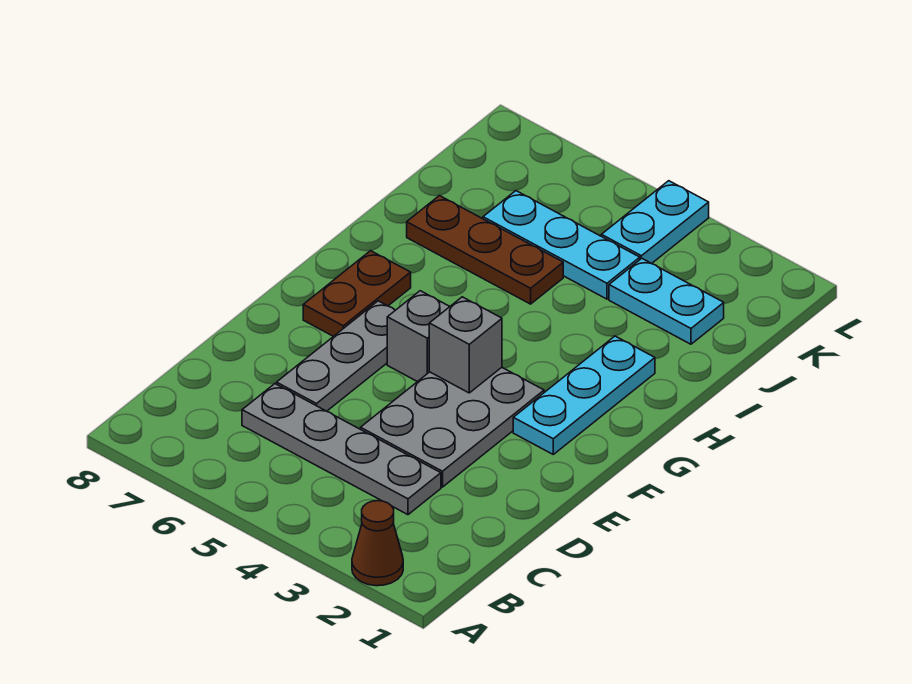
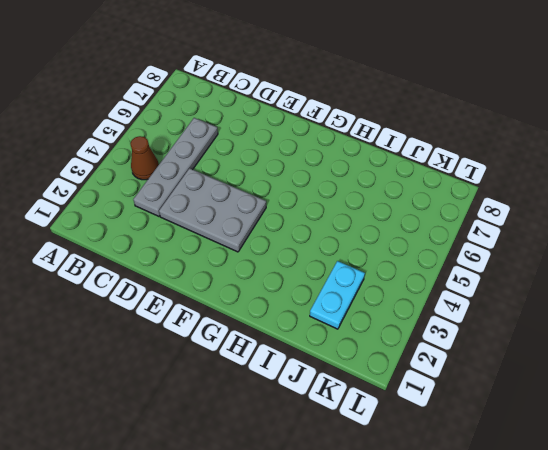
brown cone B4 level 1 -> brown cone A2 level 1
none -> grey plate D6:F6 level 1
none -> cyan plate F2:H2 level 1
none -> grey brick F5 level 1

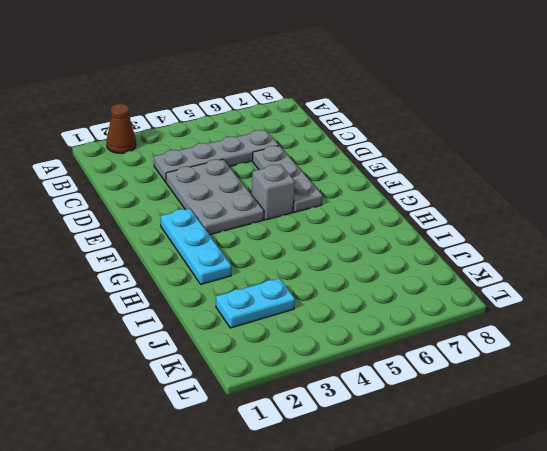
none -> brown plate F7:G7 level 1
none -> brown plate I5:I7 level 1
none -> cyan plate J4:J6 level 1

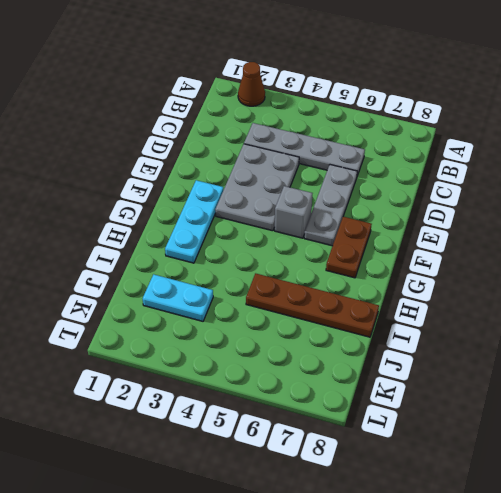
brown plate I5:I8 level 1 -> brown plate I5:I7 level 1
none -> cyan plate J4:J6 level 1
none -> cyan plate K4:L4 level 1
none -> grey brick F4 level 2

